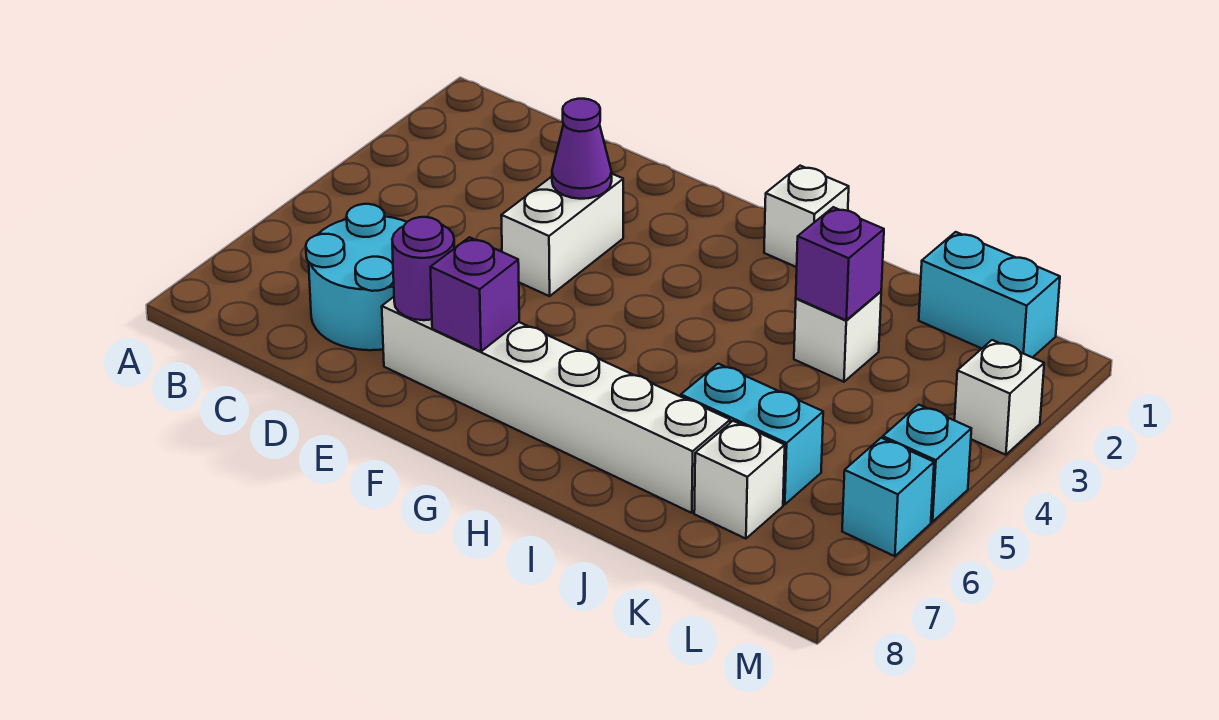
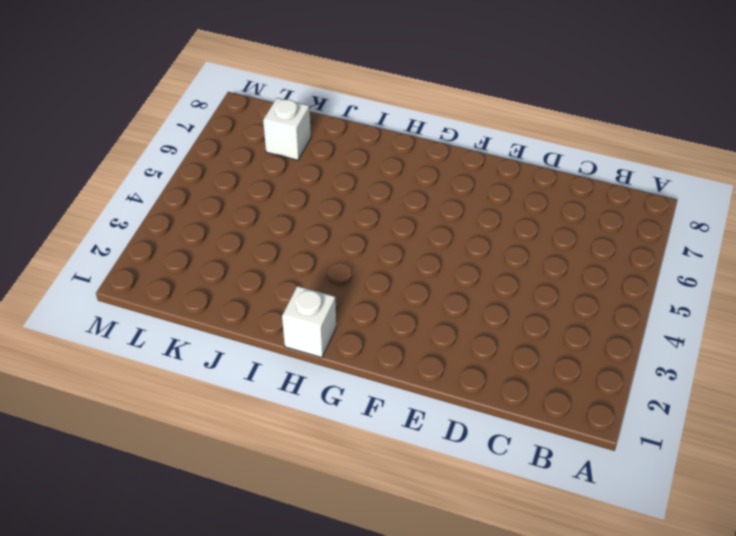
none -> cyan round brick C6:D7 level 1
none -> white brick E3:E4 level 1
none -> white brick E7:J7 level 1

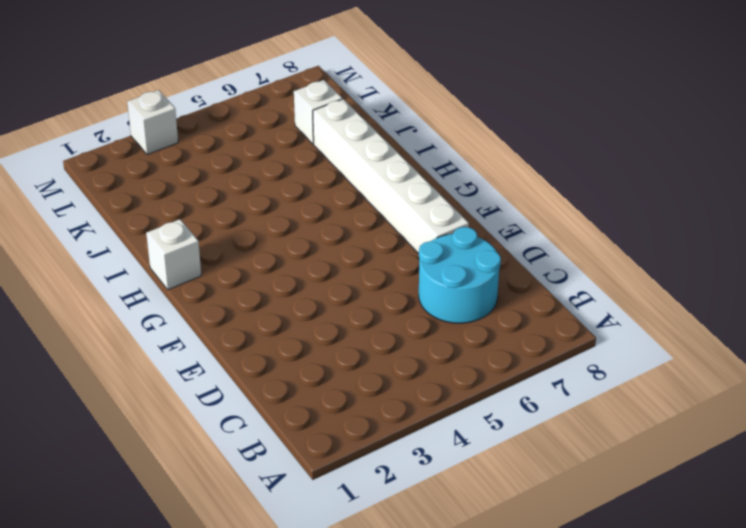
none -> white brick E3:E4 level 1
none -> white brick J3 level 1
none -> cyan brick J6:K6 level 1

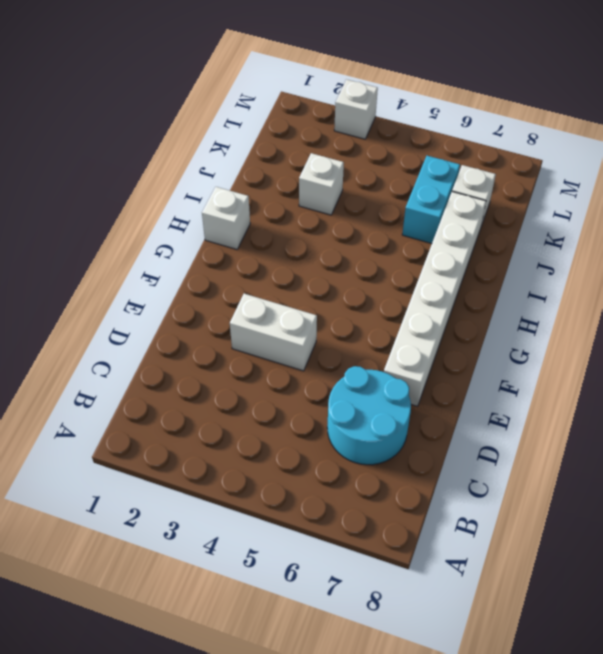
none -> cyan brick K1:L1 level 1
none -> cyan brick M5 level 1
none -> cyan brick M6 level 1

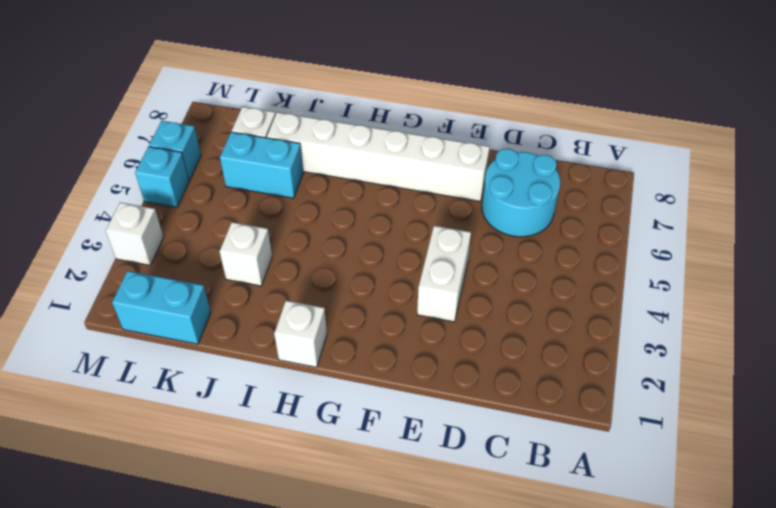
none -> purple cone E3 level 2
none -> purple round brick E7 level 2
none -> purple brick F7 level 2

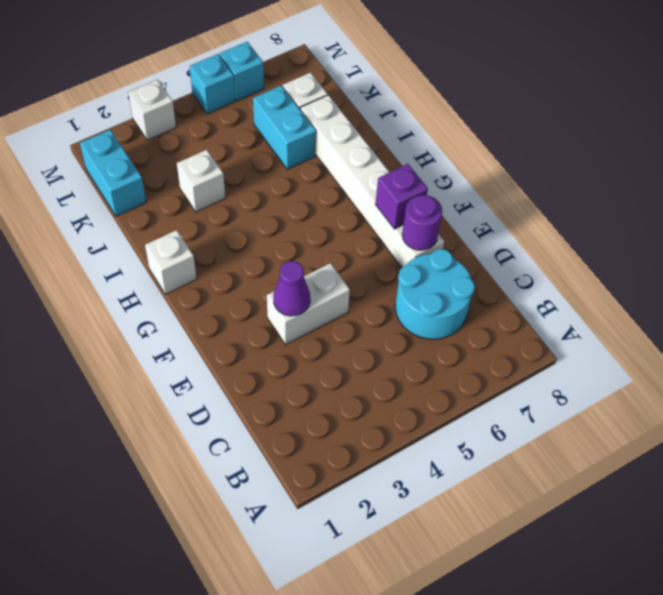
none -> purple brick J3 level 2

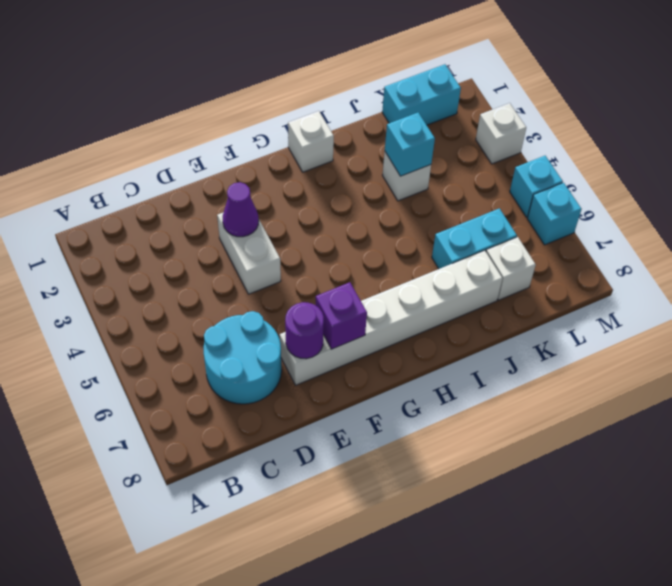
cyan brick J3 level 2 -> purple brick J3 level 2

